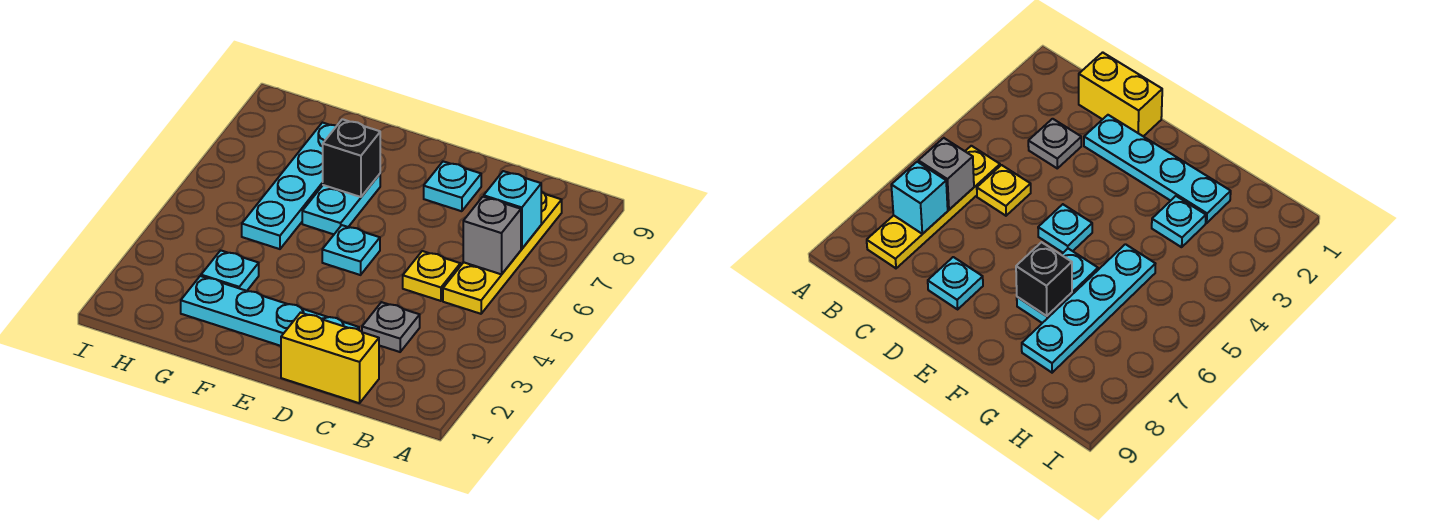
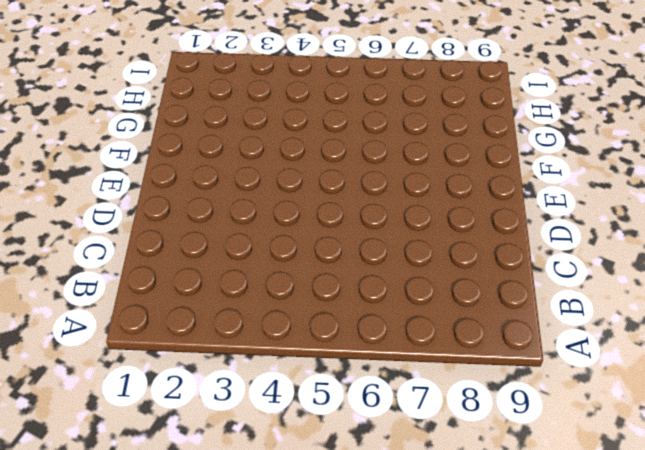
none -> yellow plate B5:B8 level 1
none -> yellow brick C1:D1 level 1
none -> grey plate C3 level 1

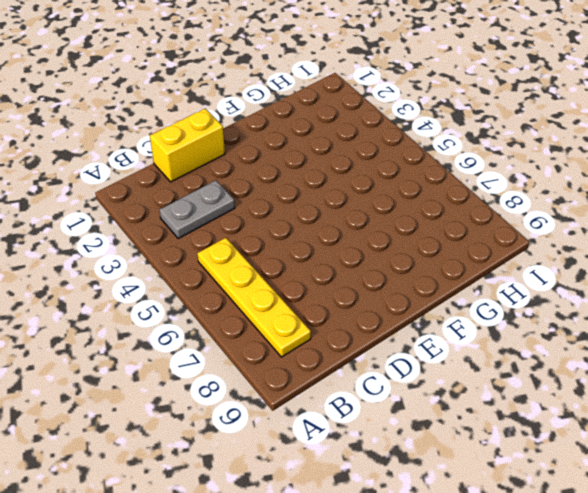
grey plate B3:C3 level 1 -> grey plate C3 level 1
none -> yellow plate C5 level 1
none -> cyan plate D2:G2 level 1
none -> cyan plate D8 level 1

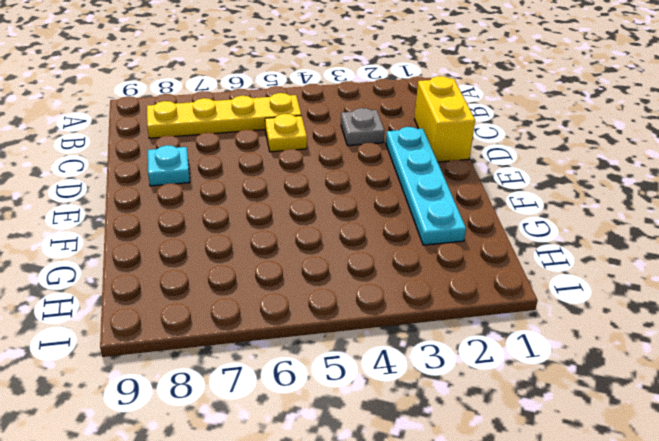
none -> cyan plate E5 level 1
none -> cyan plate F6:F7 level 1
none -> cyan plate G3 level 1

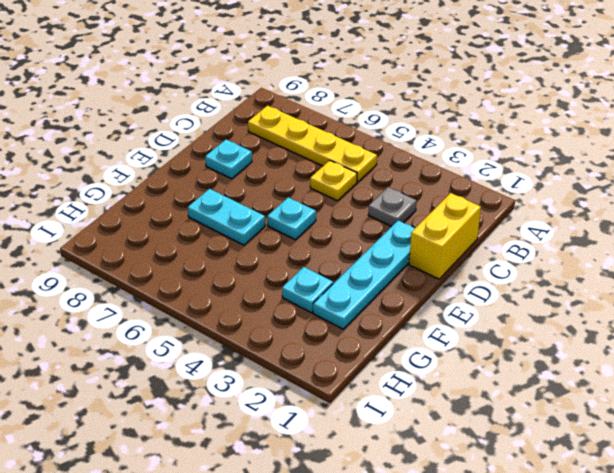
none -> cyan plate G5:G8 level 1
none -> grey brick B6 level 2
none -> cyan brick B7 level 2

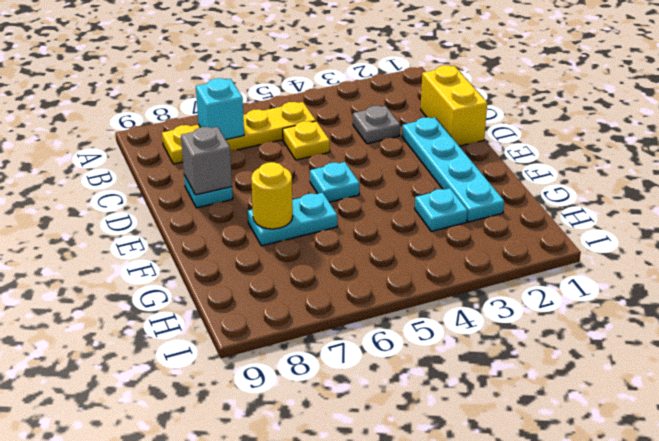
grey brick D8 level 2 -> grey brick B6 level 2
yellow round brick F7 level 2 -> black brick F7 level 2
none -> cyan plate G5:G8 level 1

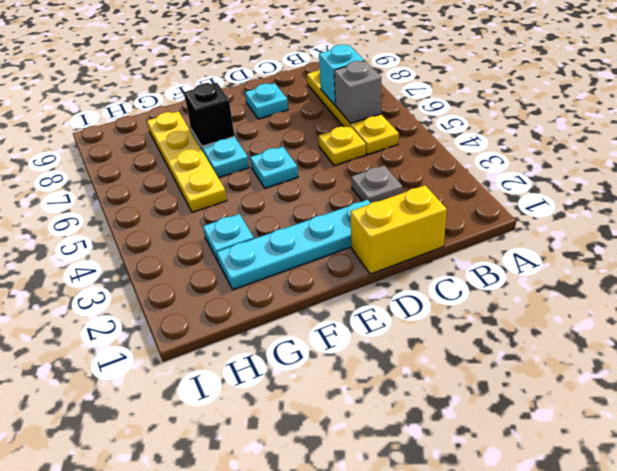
yellow plate G5:G8 level 1 -> cyan plate G5:G8 level 1

